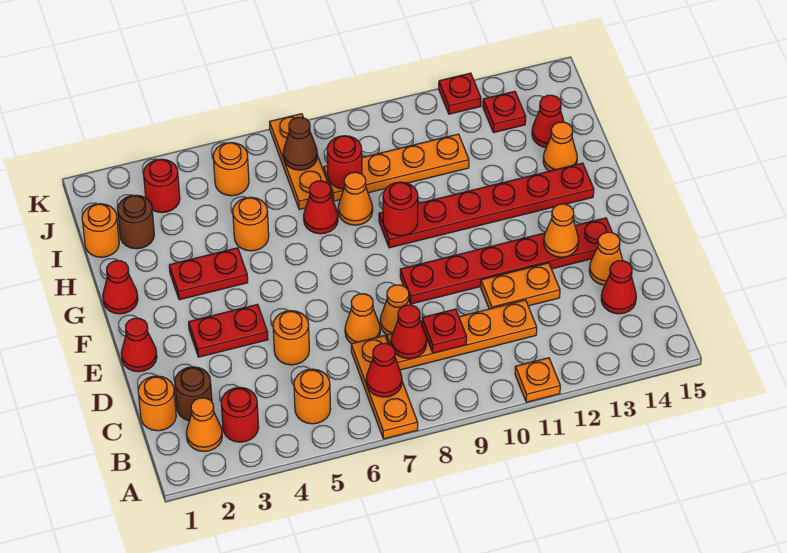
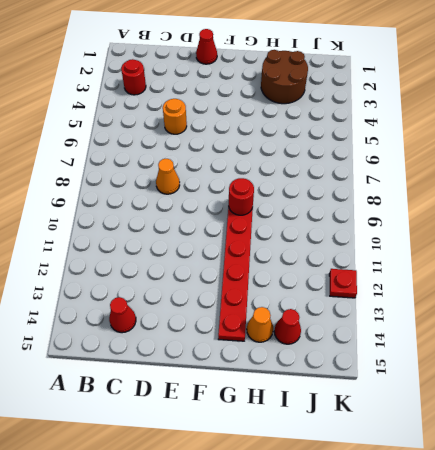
brown round brick H2:I3 level 1 -> brown round brick I2 level 1
none -> orange plate A7:C7 level 1
none -> orange plate A11 level 1
none -> orange cone B2 level 1
none -> orange round brick B5 level 1

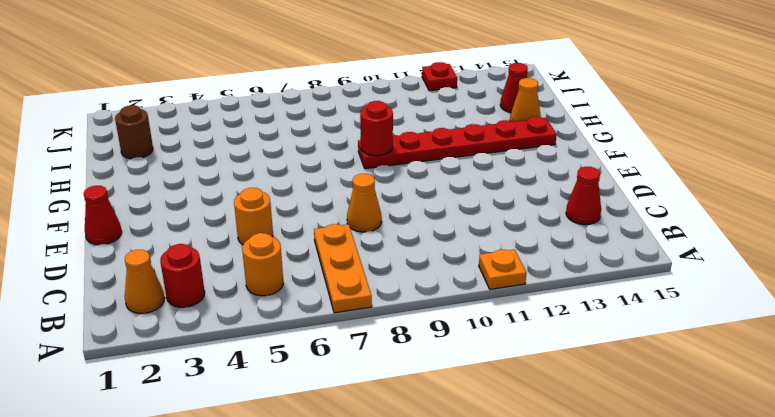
none -> orange round brick C1 level 1
none -> brown round brick C2 level 1
none -> orange plate C8:C11 level 1
none -> orange cone D7 level 1

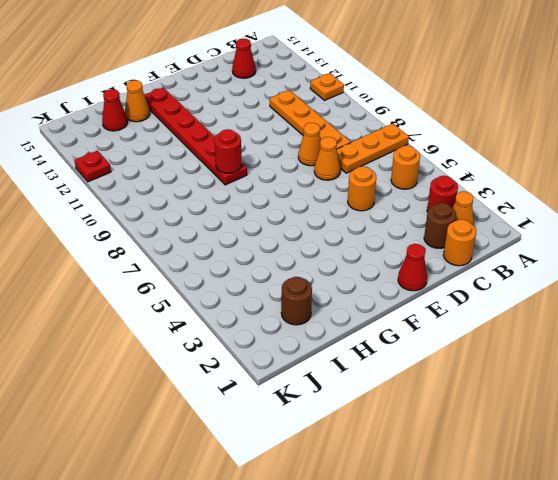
none -> orange plate D11:D12 level 1
none -> orange cone D14 level 1
none -> red plate E3:E4 level 1
none -> red plate E9:E14 level 1

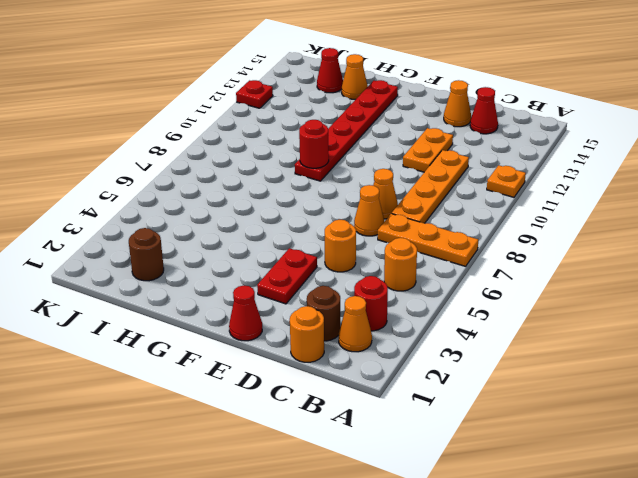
none -> red plate E9:E14 level 1
none -> red cone G1 level 1
none -> red plate G3:G4 level 1
none -> orange round brick H5 level 1

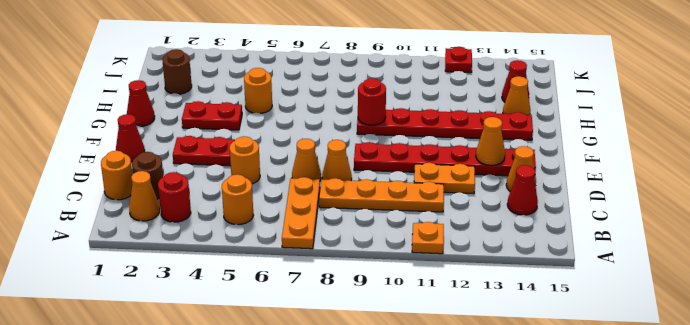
none -> red cone H7 level 1
none -> orange cone H8 level 1
none -> orange round brick I1 level 1
none -> orange plate I7:K7 level 1

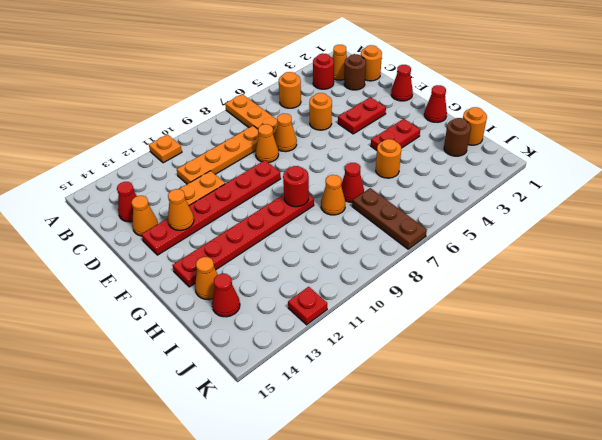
brown plate I7:K7 level 1 -> orange plate I7:K7 level 1
none -> orange plate I8:I11 level 1
none -> red round brick J3 level 1
none -> orange round brick J5 level 1
none -> red plate J13 level 1

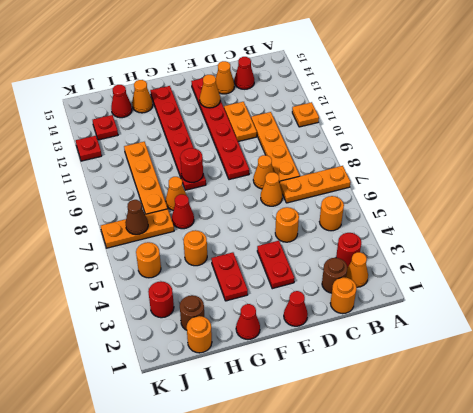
none -> red cone B7 level 2
none -> red cone C8 level 2
none -> red plate C9 level 2
none -> red round brick I8 level 2

